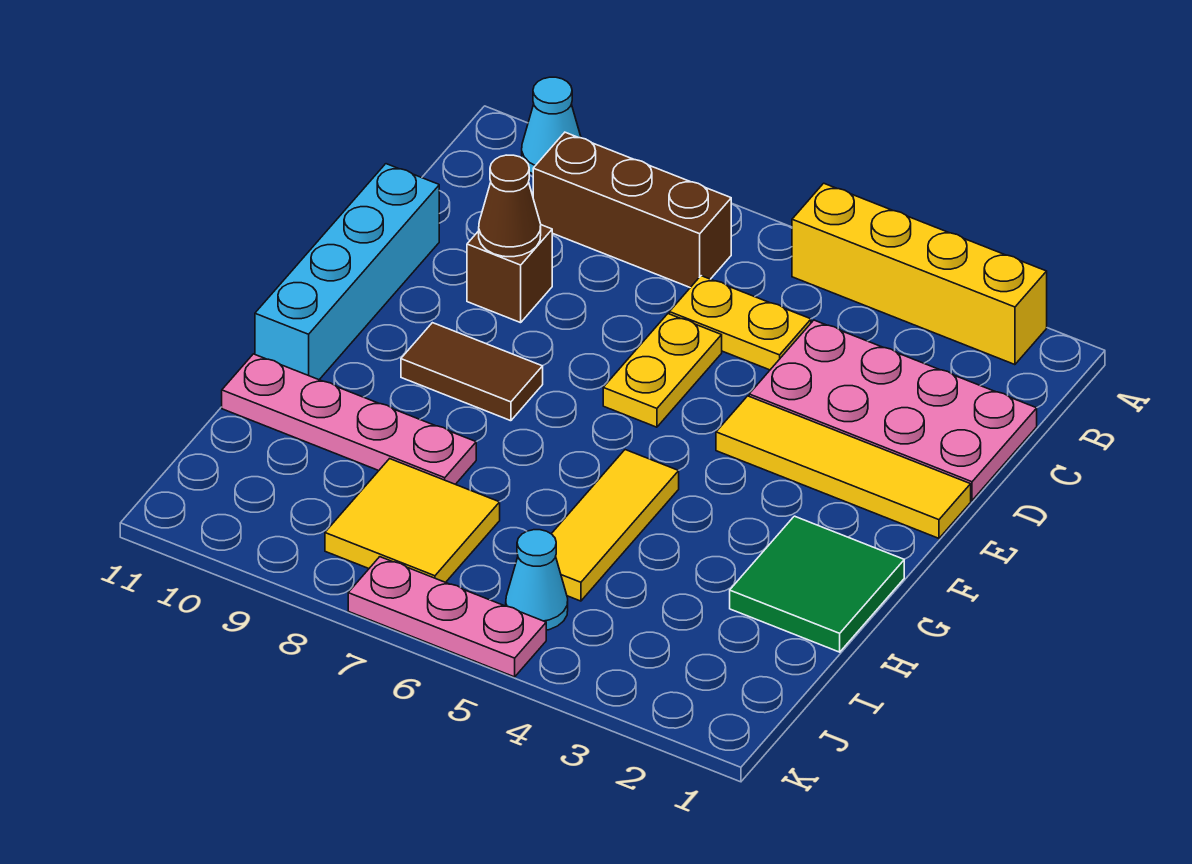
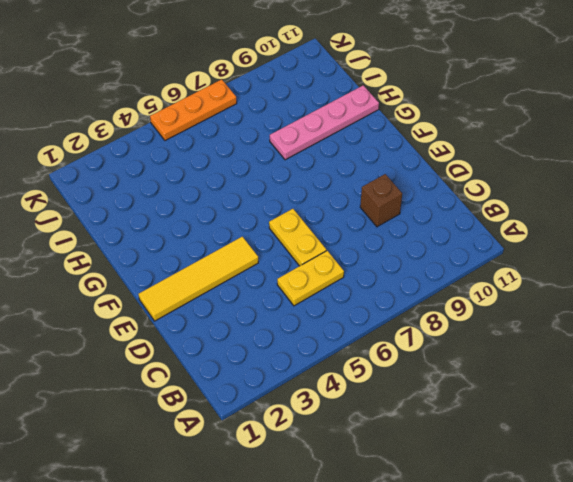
orange plate K5:K7 level 1 -> pink plate K5:K7 level 1
none -> yellow brick A2:A5 level 1
none -> cyan cone A10 level 1
none -> brown brick B7:B9 level 1

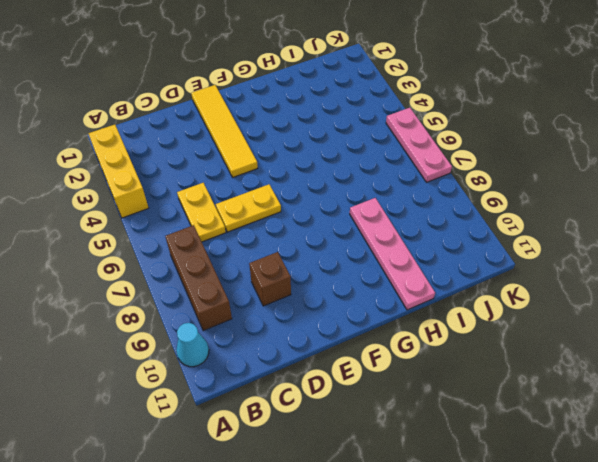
yellow brick A2:A4 level 1 -> yellow brick A2:A5 level 1
none -> pink plate C1:D4 level 1
none -> cyan brick D11:G11 level 1
none -> brown tile F8:F9 level 1

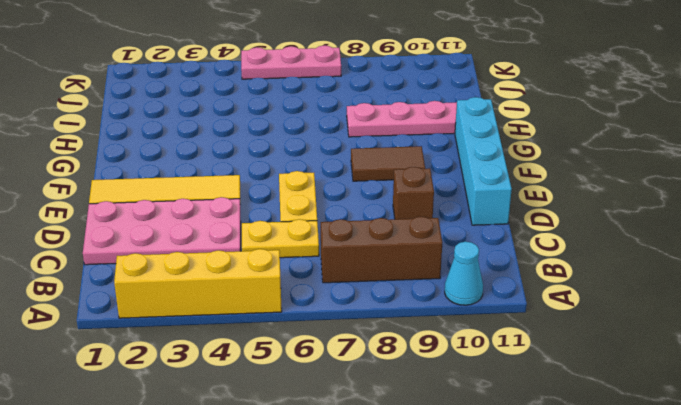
none -> green tile G1:H2 level 1
none -> yellow tile G5:I5 level 1
none -> yellow tile I7:J8 level 1

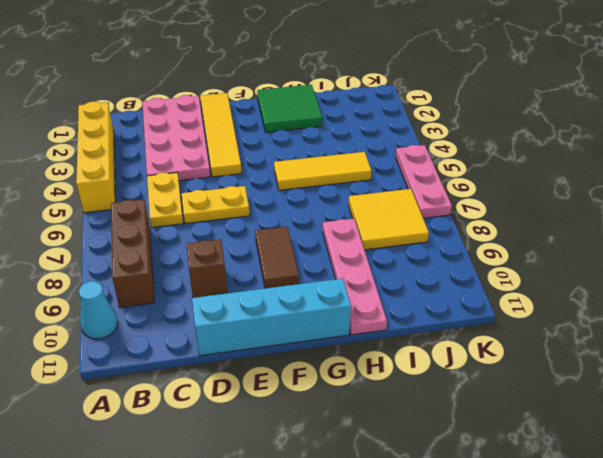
none -> cyan cone J5 level 1
none -> brown cone D9 level 2

